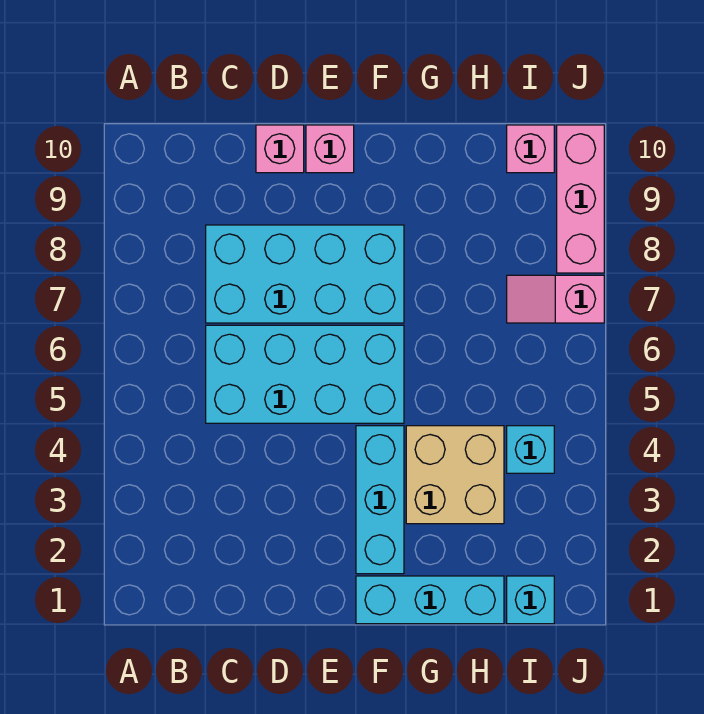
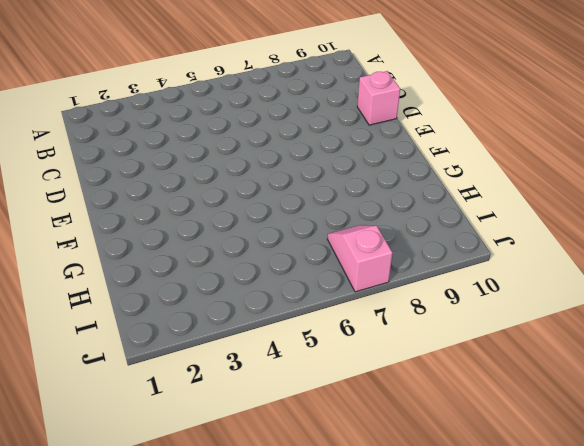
none -> cyan brick C5:F6 level 1
none -> cyan brick C7:F8 level 1
none -> pink brick E10 level 1

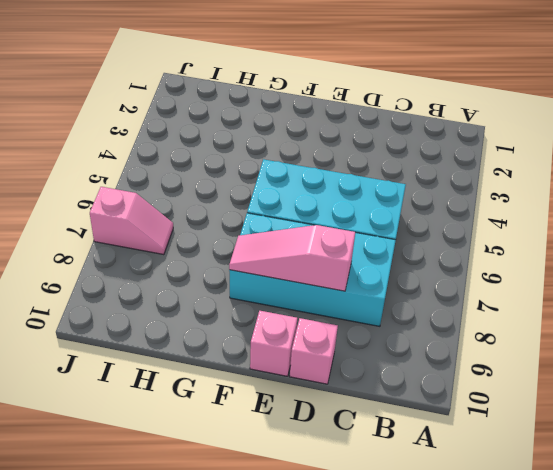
pink slope D8:F8 level 2 top D -> none
none -> cyan brick F1:H1 level 1
none -> cyan brick F2:F4 level 1
none -> tan brick G3:H4 level 1

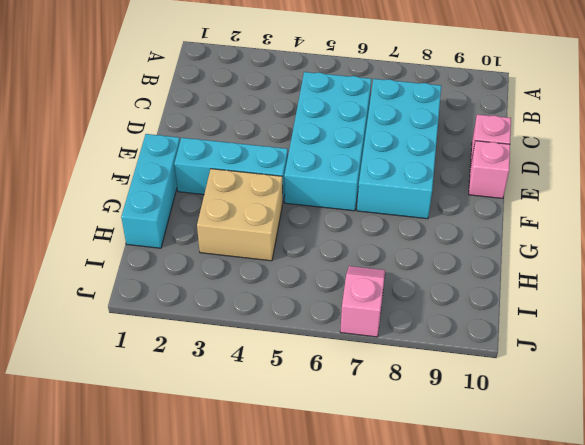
none -> cyan brick I1 level 1
none -> cyan brick I4 level 1
none -> pink brick I10 level 1

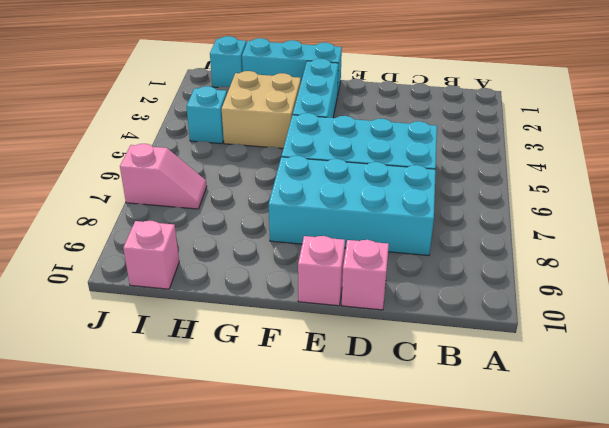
none -> pink brick J8:J10 level 1

